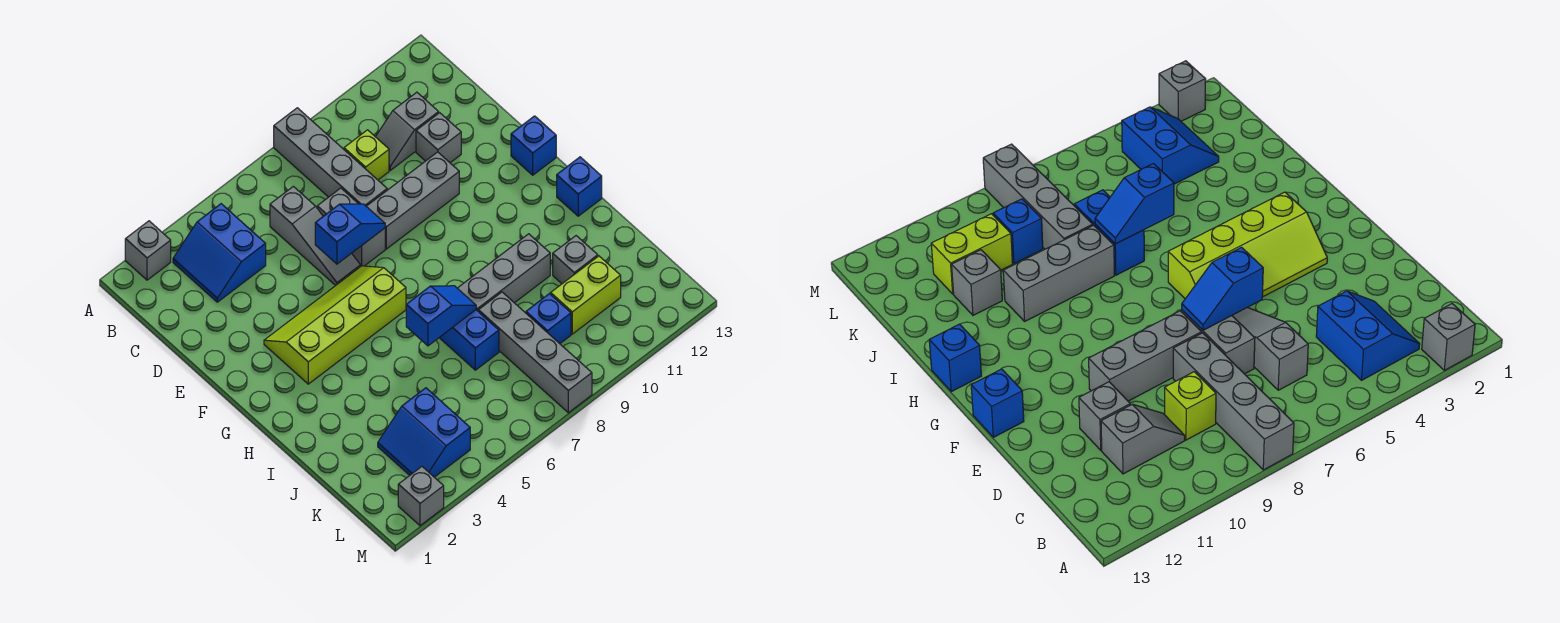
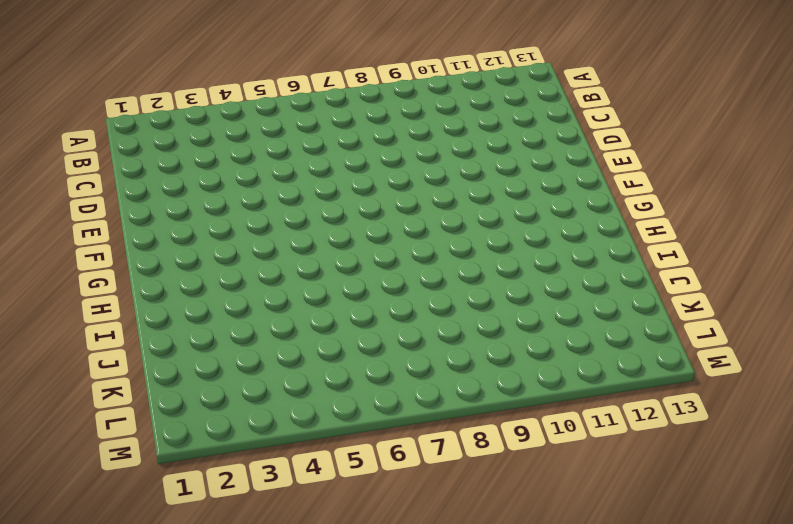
none -> grey brick A2 level 1
none -> grey brick A8:D8 level 1
none -> blue slope B3:C4 level 1 top 4

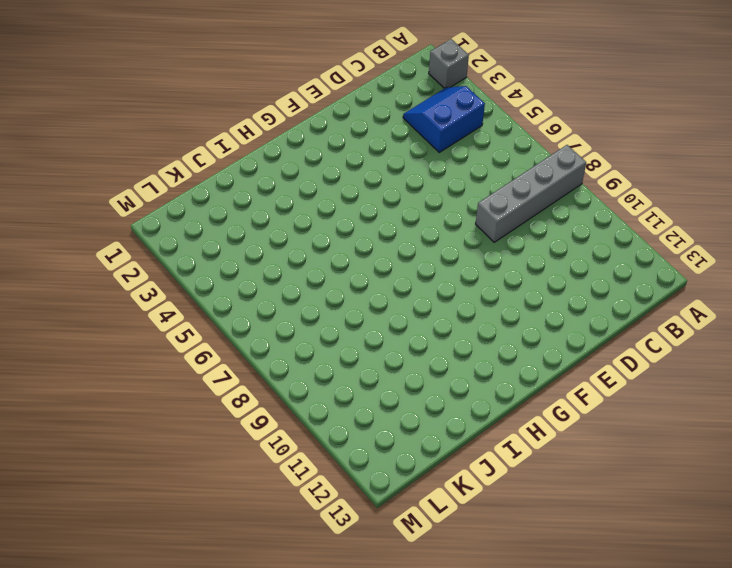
none -> grey slope C6:E6 level 1 top C
none -> lime brick C9 level 1
none -> grey slope C10:C11 level 1 top 11

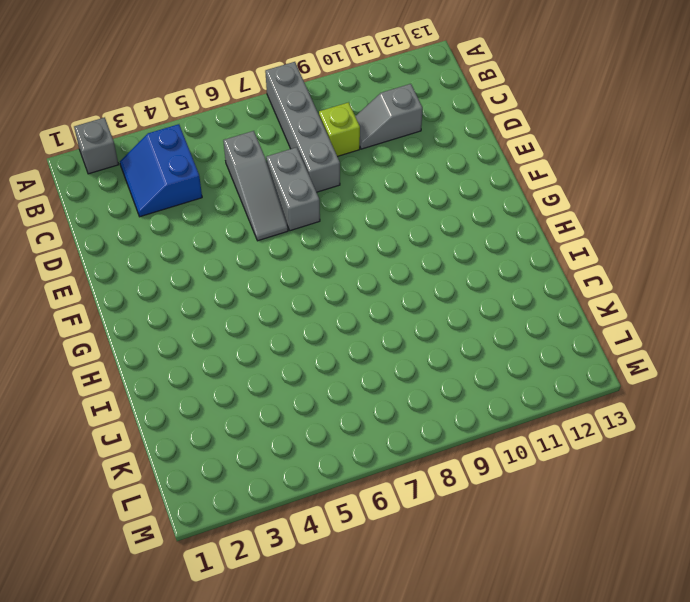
none -> grey brick D11 level 1
none -> grey brick E8:E10 level 1
none -> lime slope F3:G6 level 1 top G

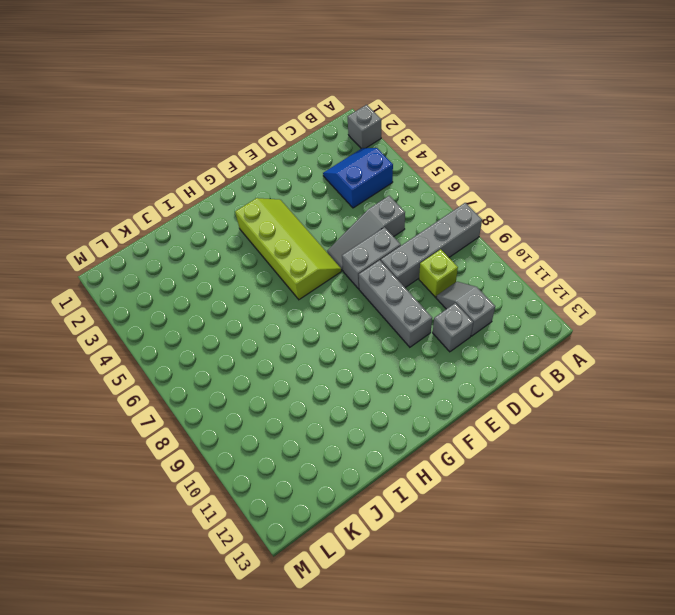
none -> blue brick F13 level 1
none -> blue brick H13 level 1
none -> blue brick I7:J7 level 1

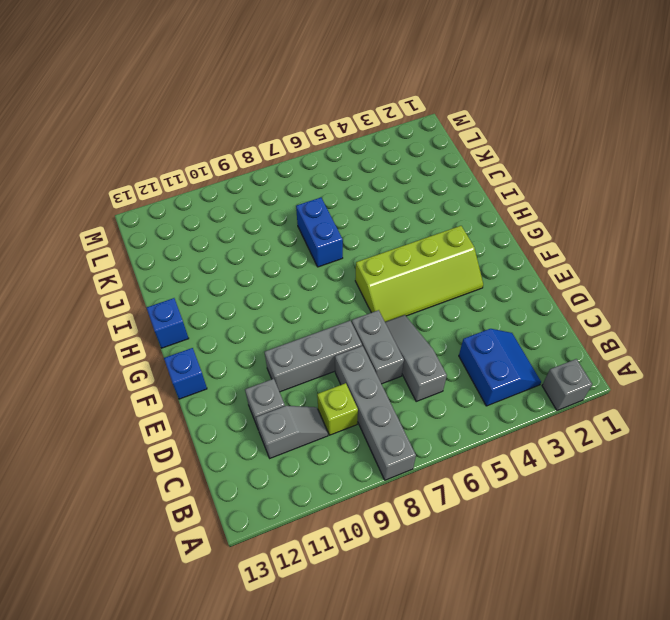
none -> grey brick I8:I10 level 1
none -> grey brick J8:M8 level 1
none -> grey brick J11 level 1

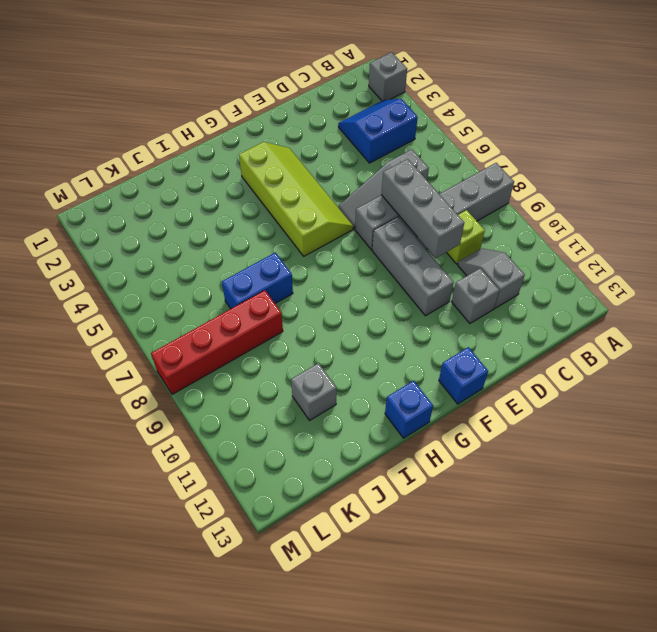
grey brick D7:D9 level 2 -> grey brick I8:I10 level 1
red brick J8:M8 level 1 -> grey brick J8:M8 level 1
none -> blue slope K3:L4 level 1 top 4
none -> blue brick K9 level 1
none -> lime brick K10:K11 level 1

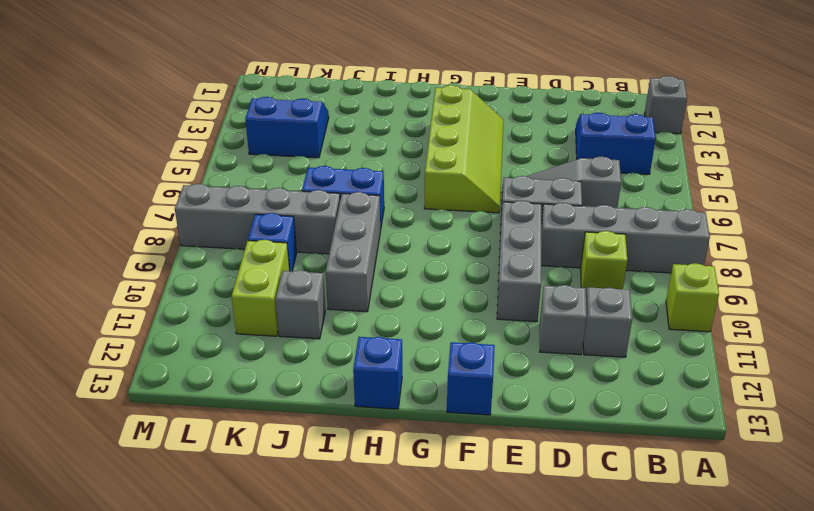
lime brick A10 level 1 -> none
none -> grey brick M2 level 1
none -> blue slope E6:E7 level 2 top 6
none -> blue slope I6:I7 level 2 top 6

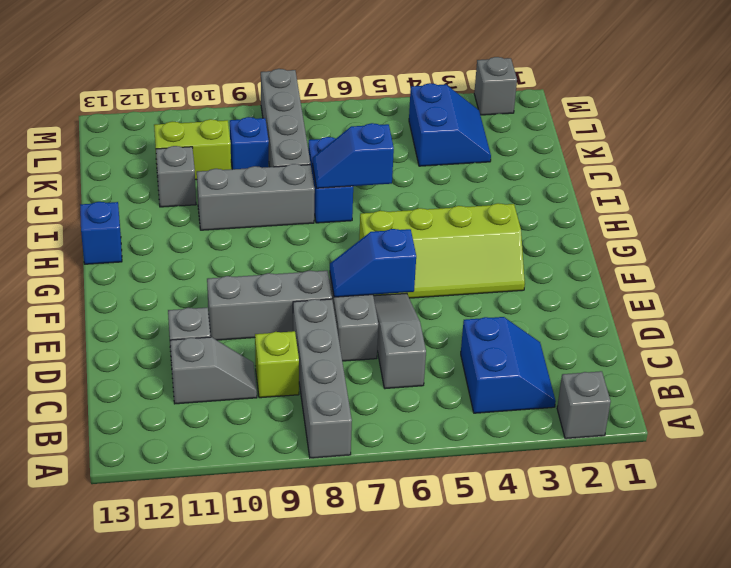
none -> blue brick F13 level 1

